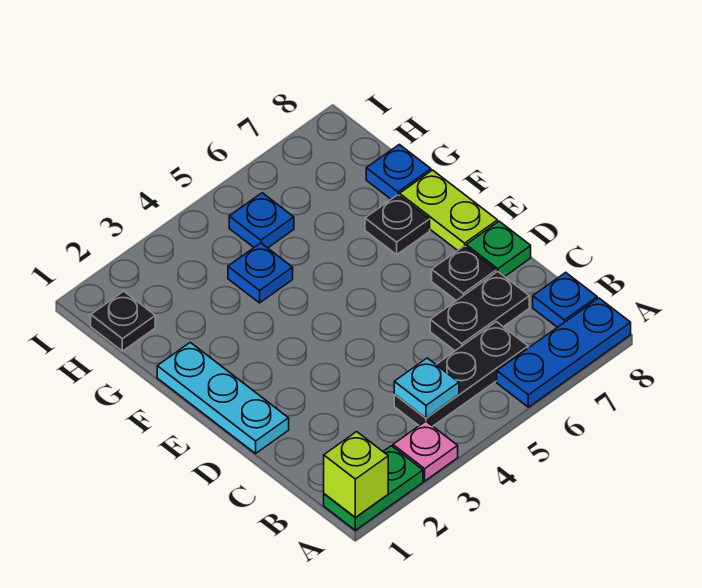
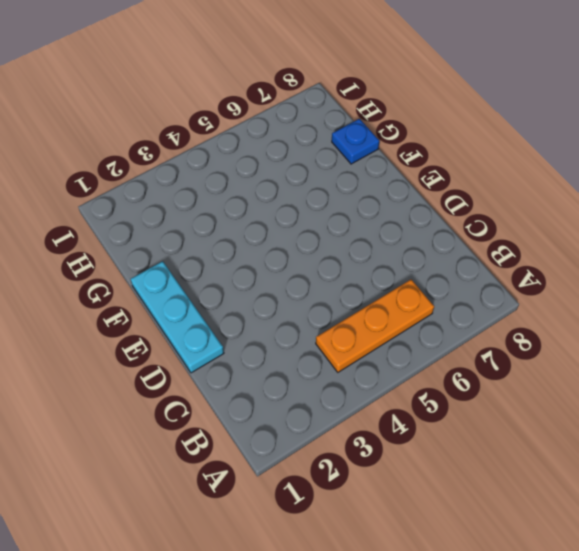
orange plate B4:B6 level 1 -> black plate B4:B6 level 1
none -> green plate A1:A2 level 1
none -> pink plate A3 level 1
none -> blue plate A6:A8 level 1

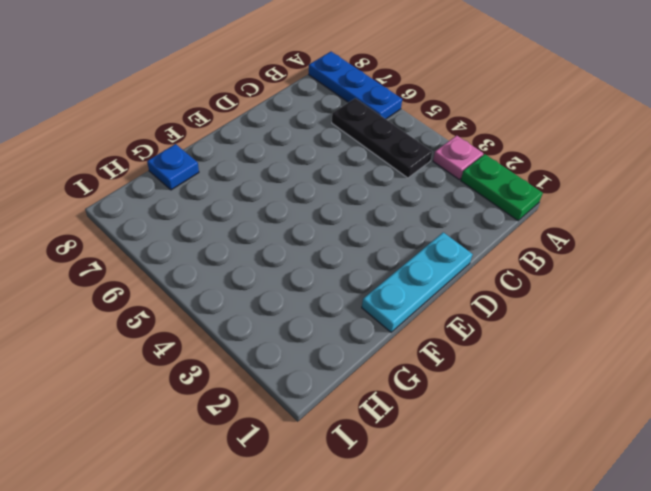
none -> blue plate B8 level 1
none -> black plate C6:C7 level 1
none -> black plate D7 level 1

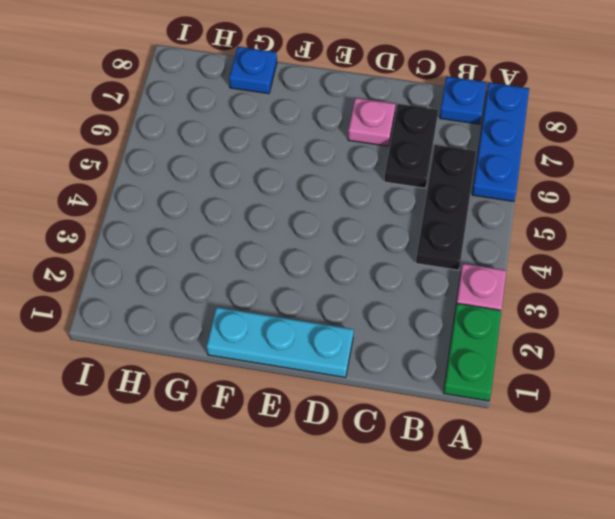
pink plate D7 level 1 -> black plate D7 level 1
none -> green plate D8 level 1
none -> lime plate E8:F8 level 1
none -> black plate F7 level 1

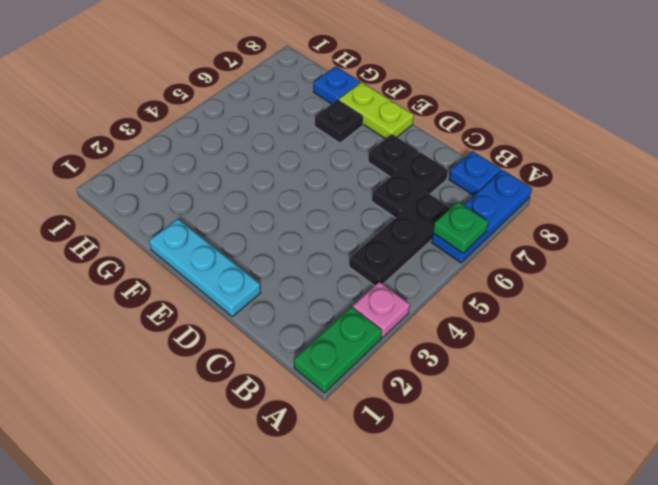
green plate A6 level 2 -> green plate D8 level 1
none -> blue plate G4 level 1
none -> black plate H1 level 1
none -> blue plate H5 level 1

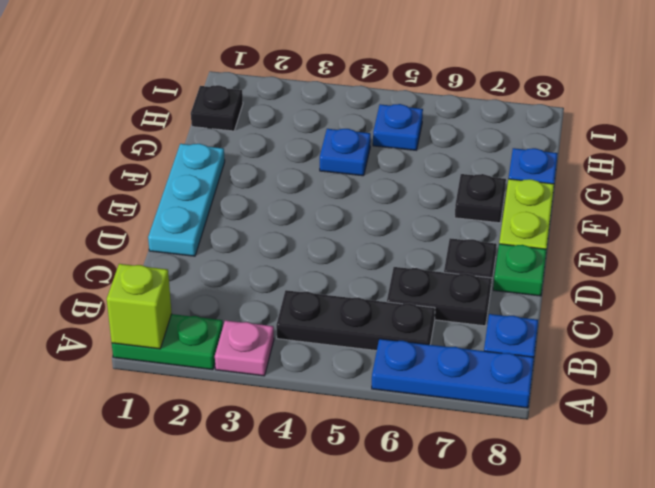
none -> cyan plate B4 level 2

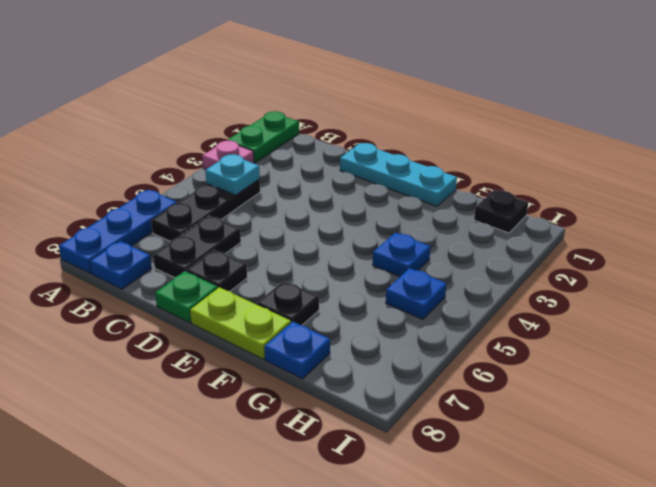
none -> lime brick A1 level 2

